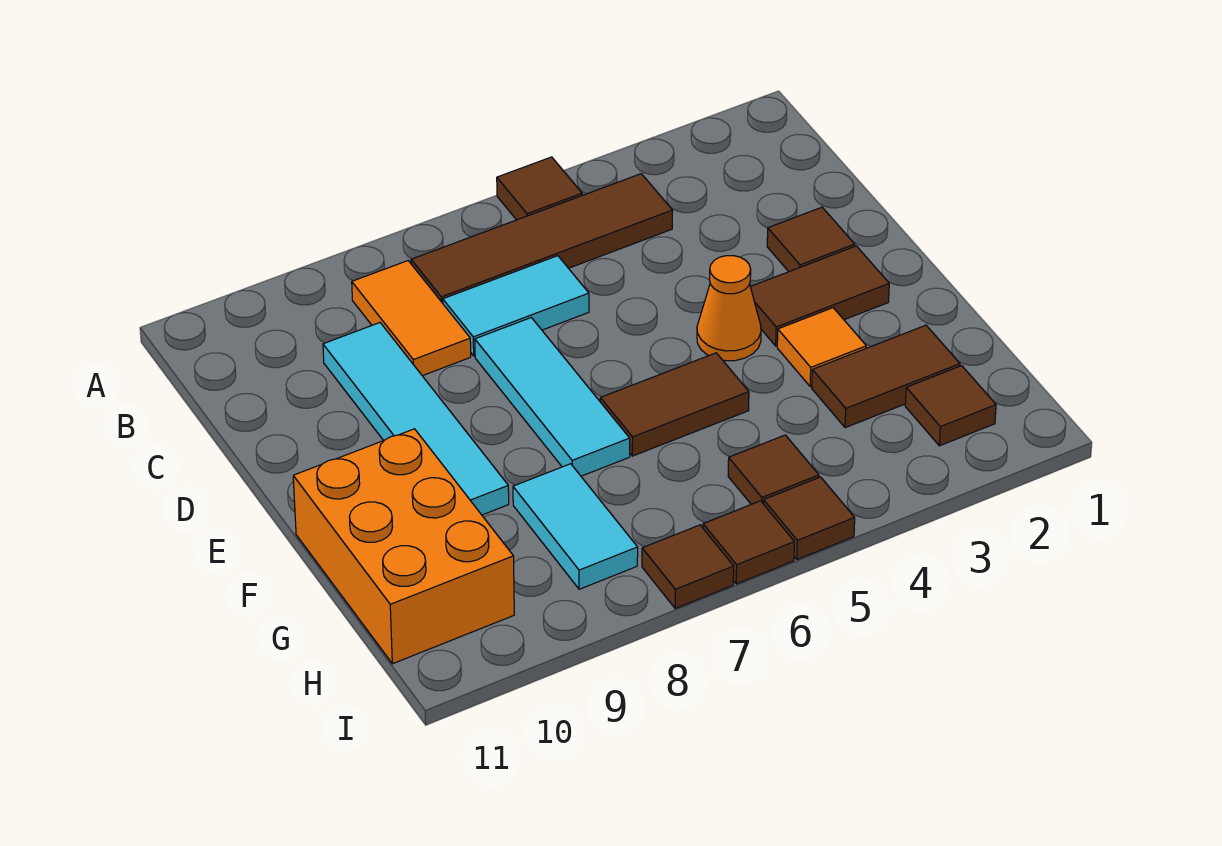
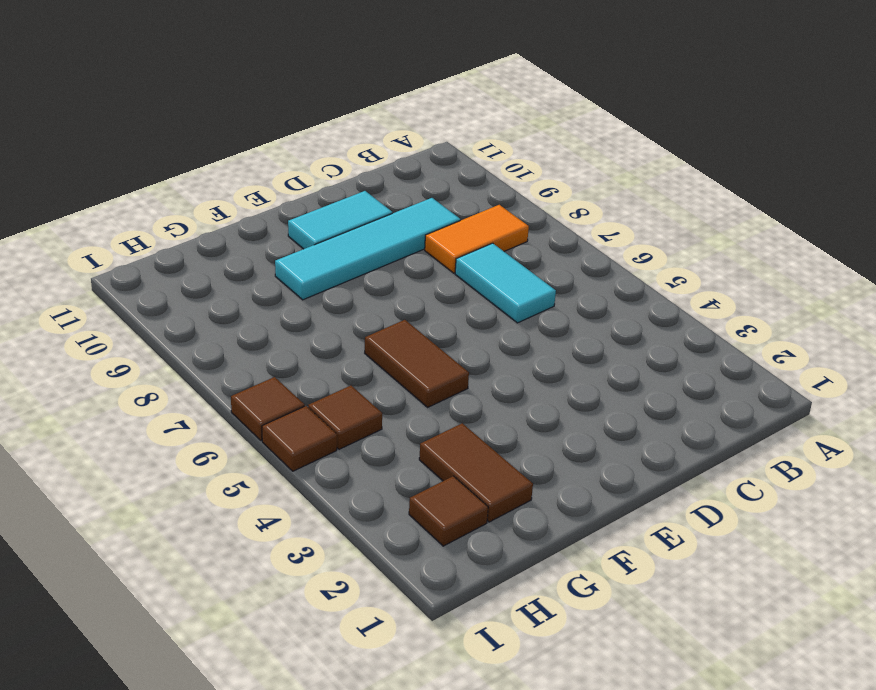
cyan tile D10:E10 level 1 -> cyan tile G8:H8 level 1
none -> brown tile A5 level 1
none -> brown tile B4:B7 level 1
none -> brown tile D2 level 1

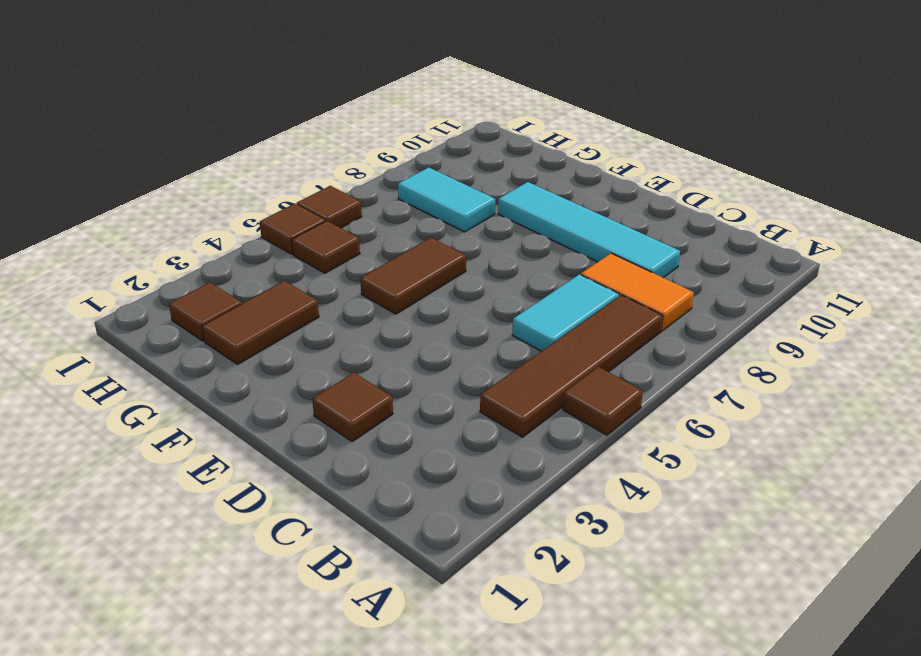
none -> cyan tile D7:F7 level 1
none -> brown tile E2:E3 level 1
none -> orange cone E4 level 1

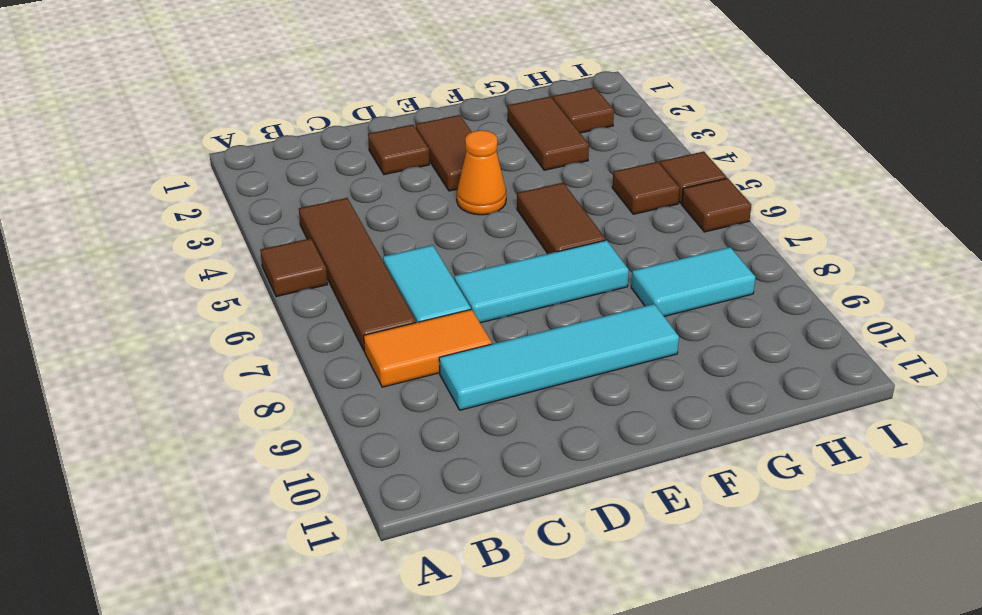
none -> orange tile F3 level 1
none -> orange brick F10:H11 level 1
none -> brown tile I7 level 1

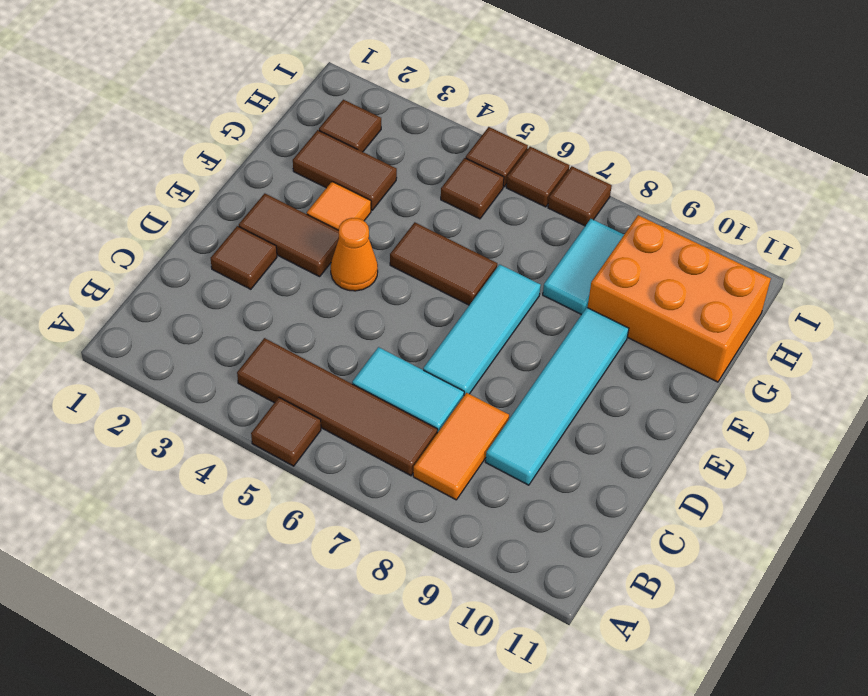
orange brick G9:H11 level 1 -> orange brick F10:H11 level 1

